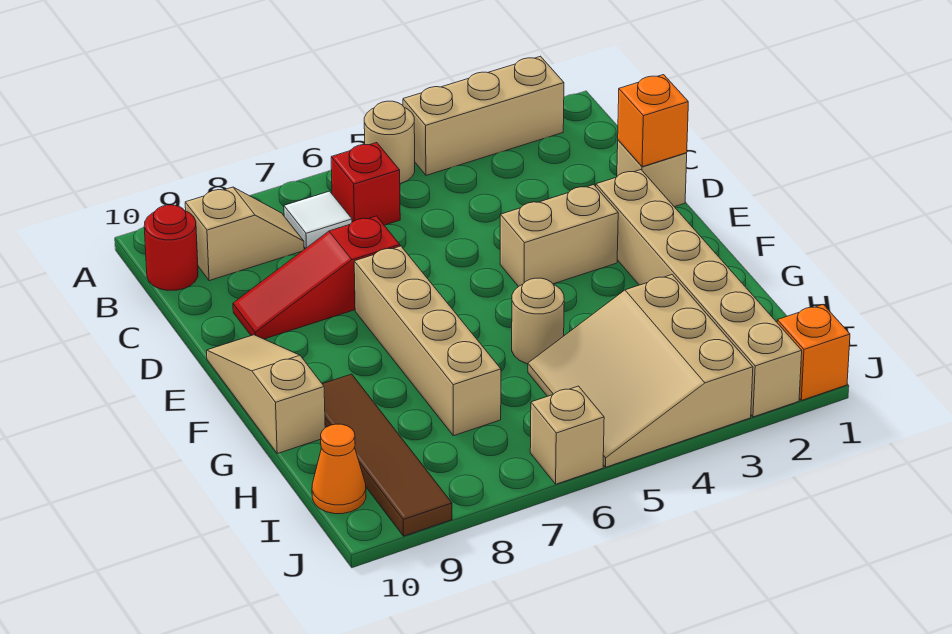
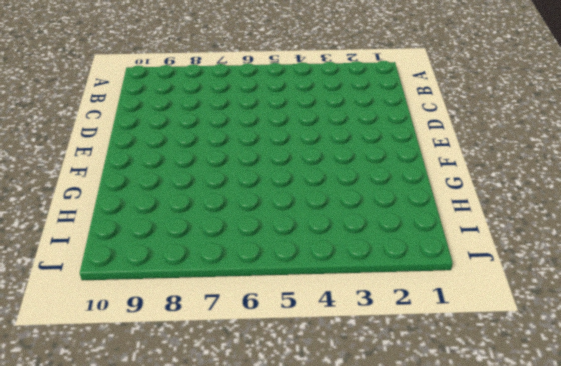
none -> tan brick A2:A4 level 1
none -> tan round brick A5 level 1
none -> red brick B6 level 1

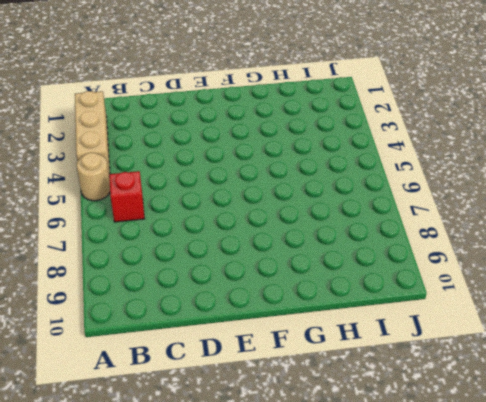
none -> white tile B7 level 1
none -> tan slope B8:B9 level 1 top 9
none -> red round brick B10 level 1

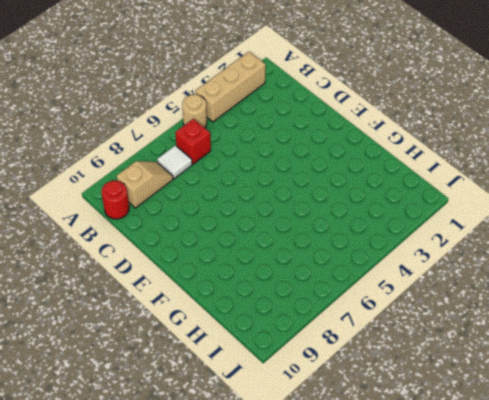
none -> tan brick D1 level 1
none -> red slope D7:D9 level 1 top 7
none -> tan brick E2:J2 level 1

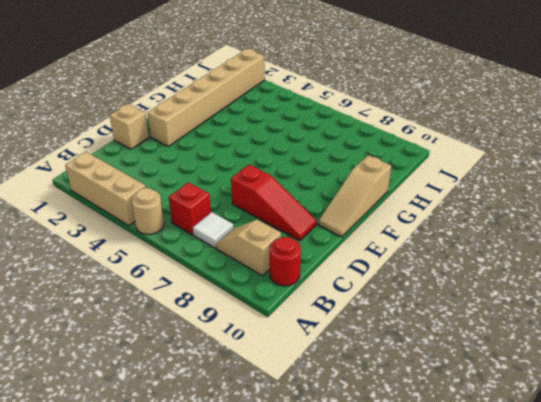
none -> tan brick E3:E4 level 1
none -> tan brick E7:H7 level 1
none -> tan round brick G5 level 1

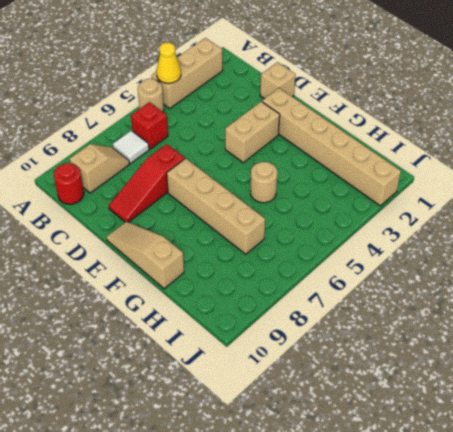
yellow cone A4 level 2 -> none
none -> brown tile G9:J9 level 1
none -> tan slope H3:J5 level 1 top 3
none -> orange cone I10 level 1

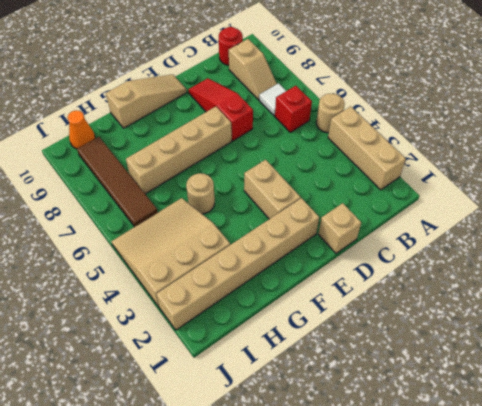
brown tile I6:I9 level 1 -> brown tile G9:J9 level 1
none -> orange brick J1 level 1
none -> tan brick J6 level 1
none -> orange brick D1 level 2

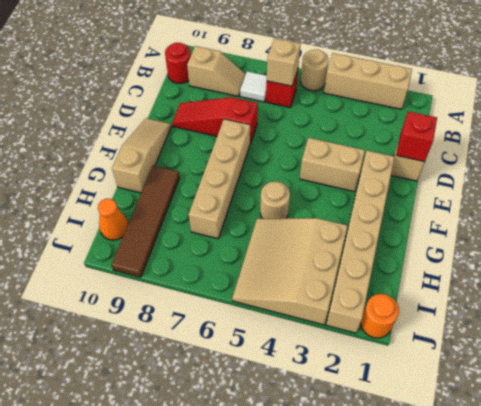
tan brick B6 level 2 -> tan brick J6 level 1
red brick D1 level 2 -> orange brick D1 level 2
orange round brick J1 level 1 -> orange brick J1 level 1

